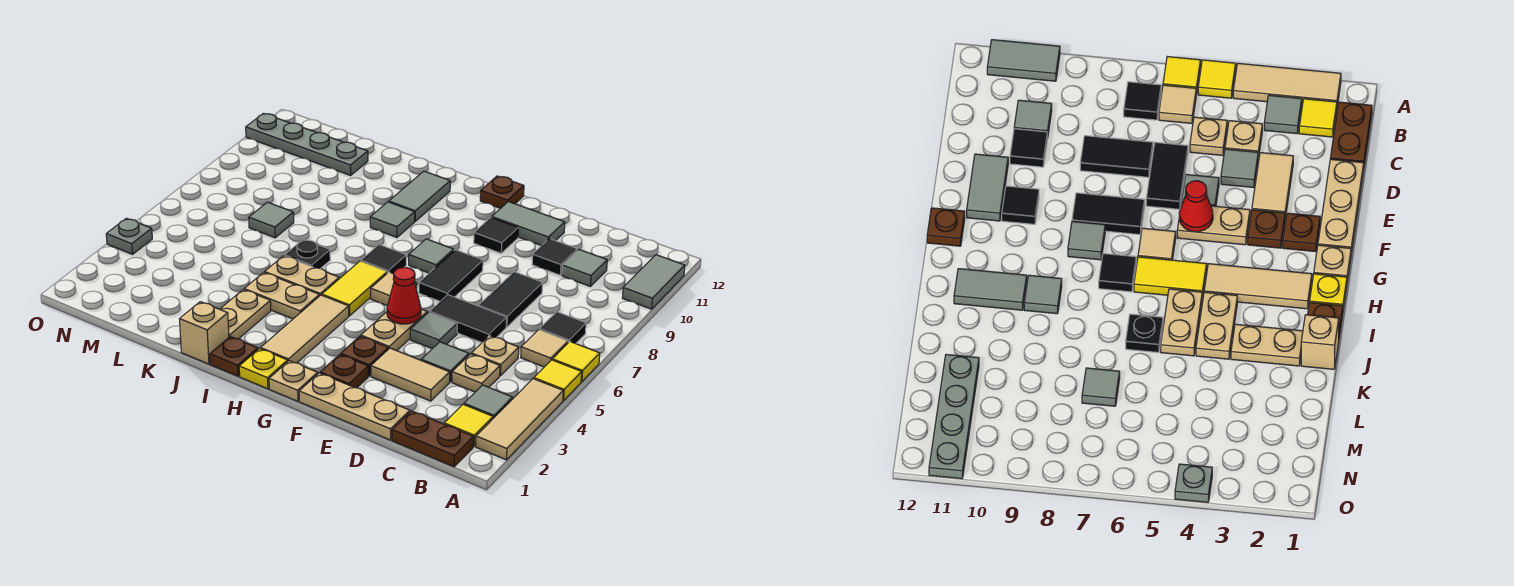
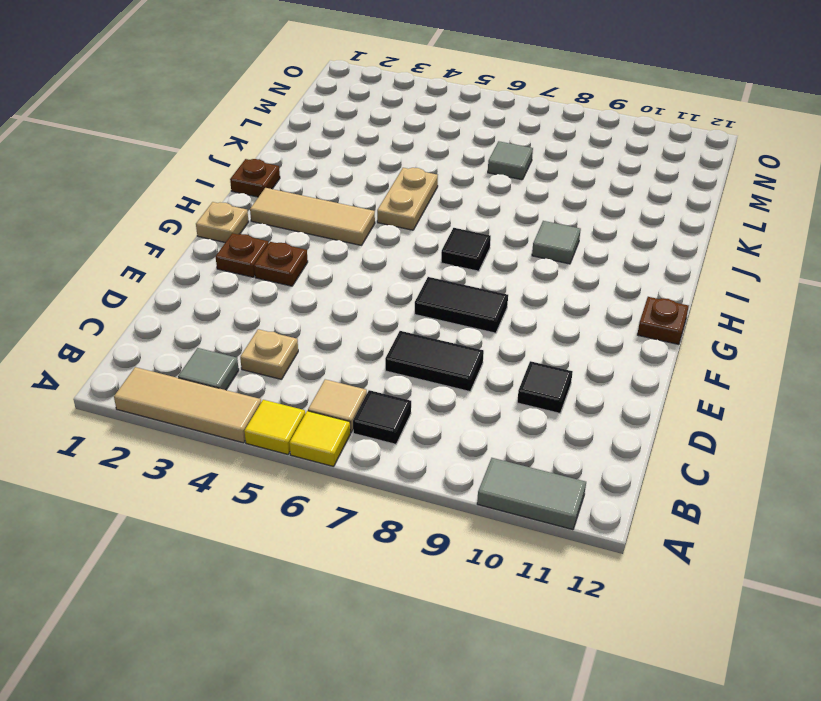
none -> brown plate B1:C1 level 1
none -> yellow tile B2 level 1
none -> tan plate C5 level 1
none -> grey tile C10 level 1

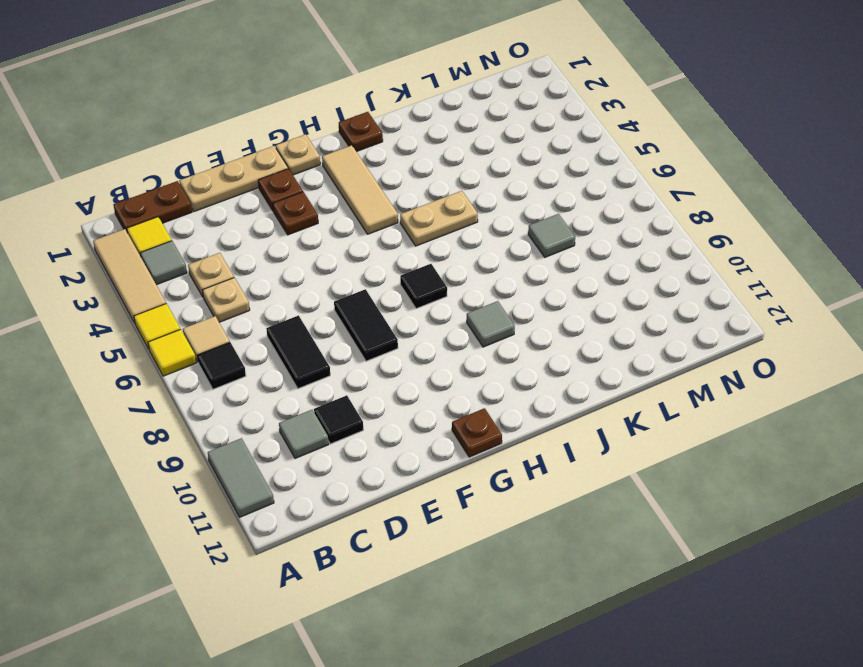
none -> tan tile D3:E3 level 1
none -> grey tile D4 level 1
none -> black tile D6:E6 level 1
none -> grey tile E5 level 1

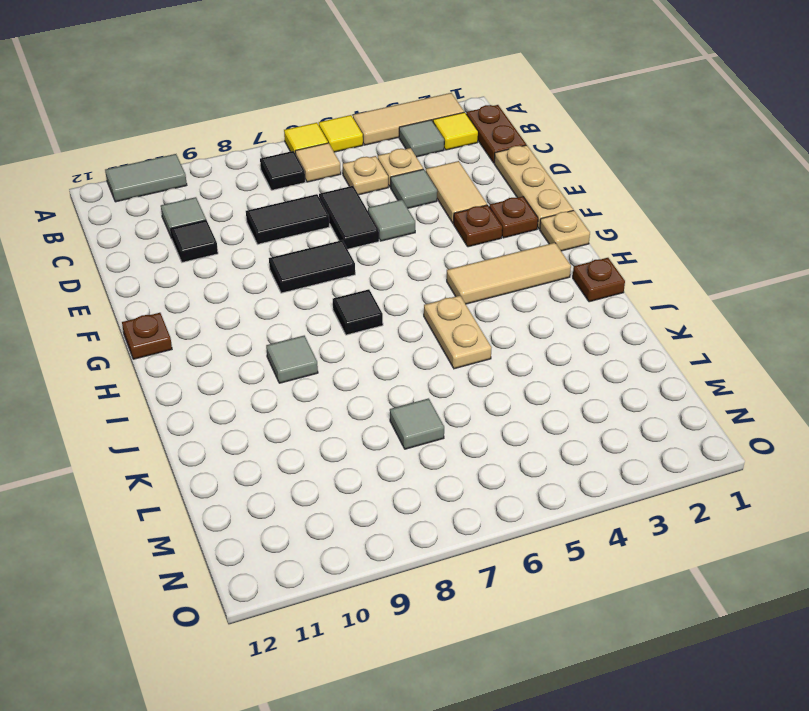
none -> grey tile E11:F11 level 1
none -> tan plate F4:F5 level 1
none -> black tile F10 level 1
none -> tan tile G6 level 1

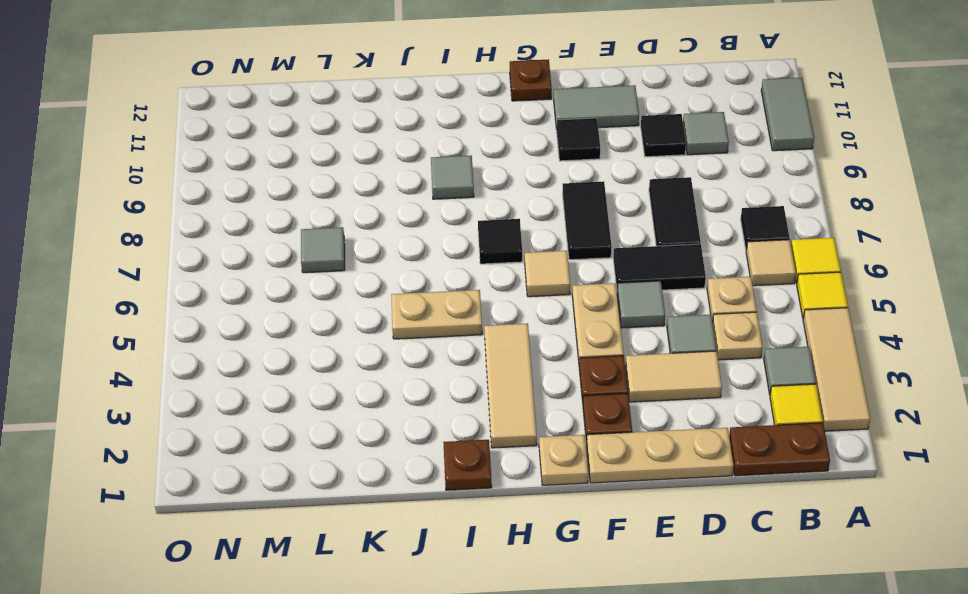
none -> grey tile G8 level 1
none -> yellow plate H1 level 1
none -> yellow tile H5:H6 level 1
none -> tan plate I4:J4 level 1

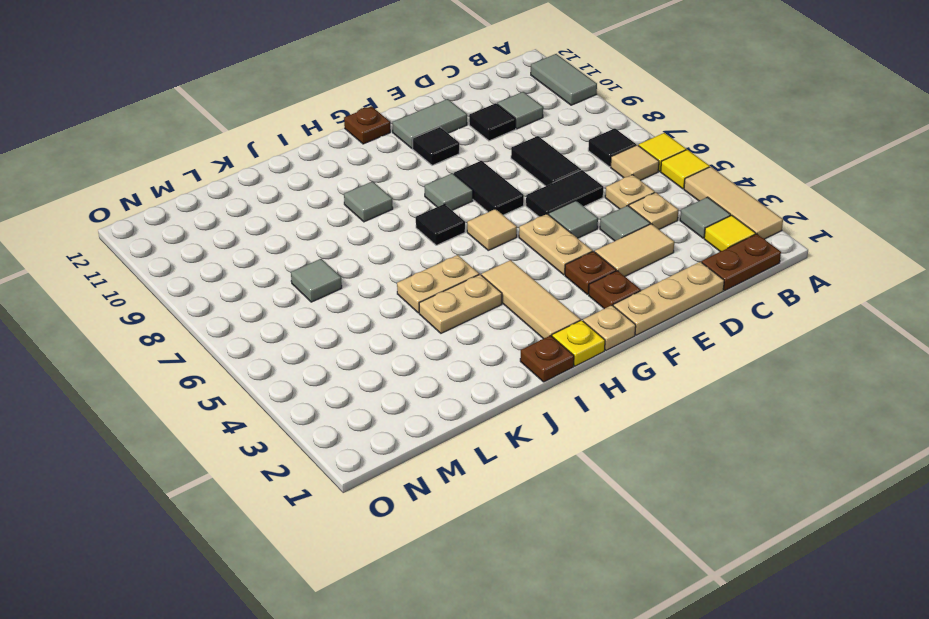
none -> yellow tile H5:H6 level 1
none -> grey tile I10:I11 level 1
none -> tan brick J1 level 1
none -> tan plate J2:J3 level 1

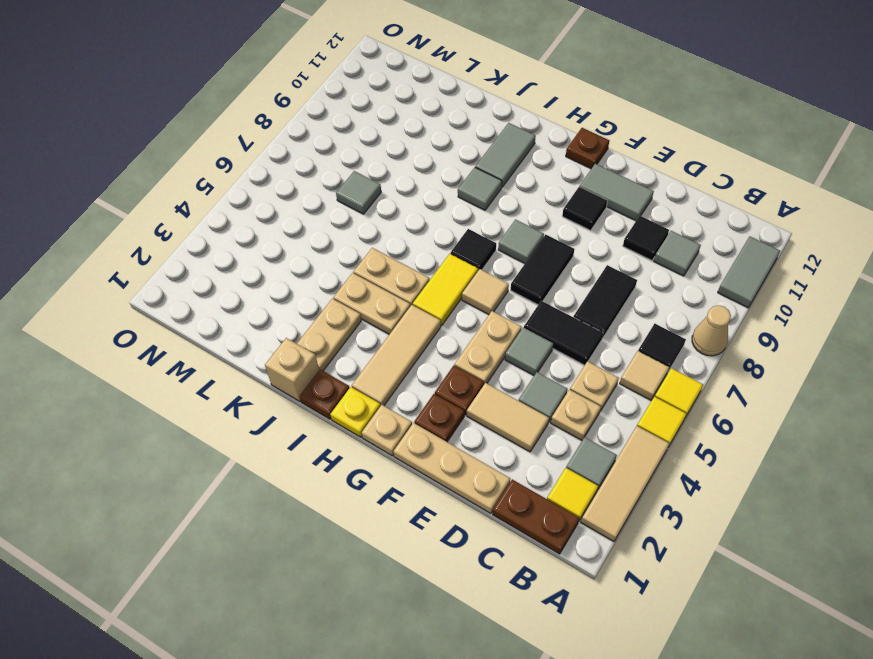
tan cone A8 level 1 -> none
none -> black plate J6 level 1
none -> grey plate L11:O11 level 1
none -> grey plate O4 level 1
none -> red cone F5 level 2

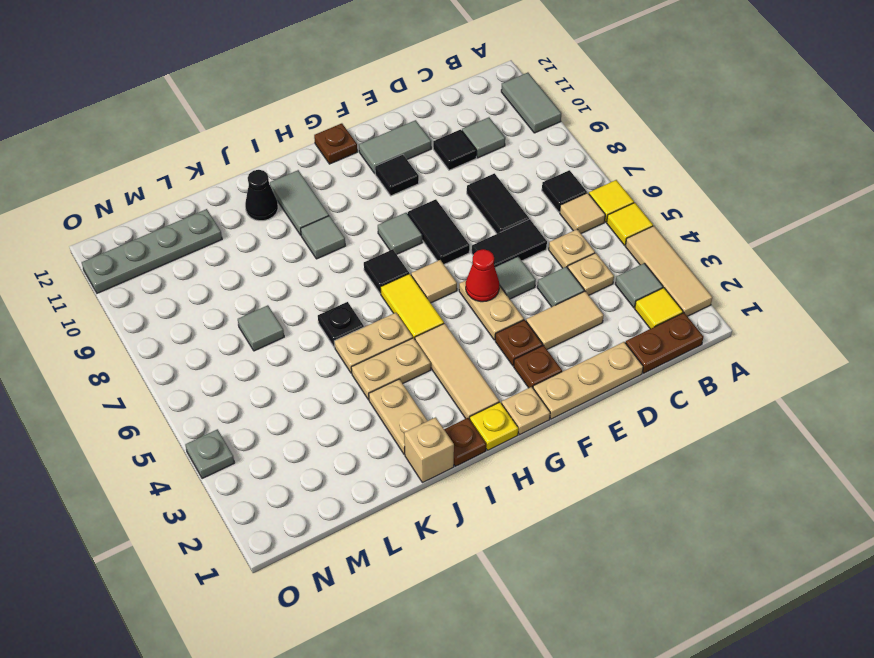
black cone J11 level 1 -> none

